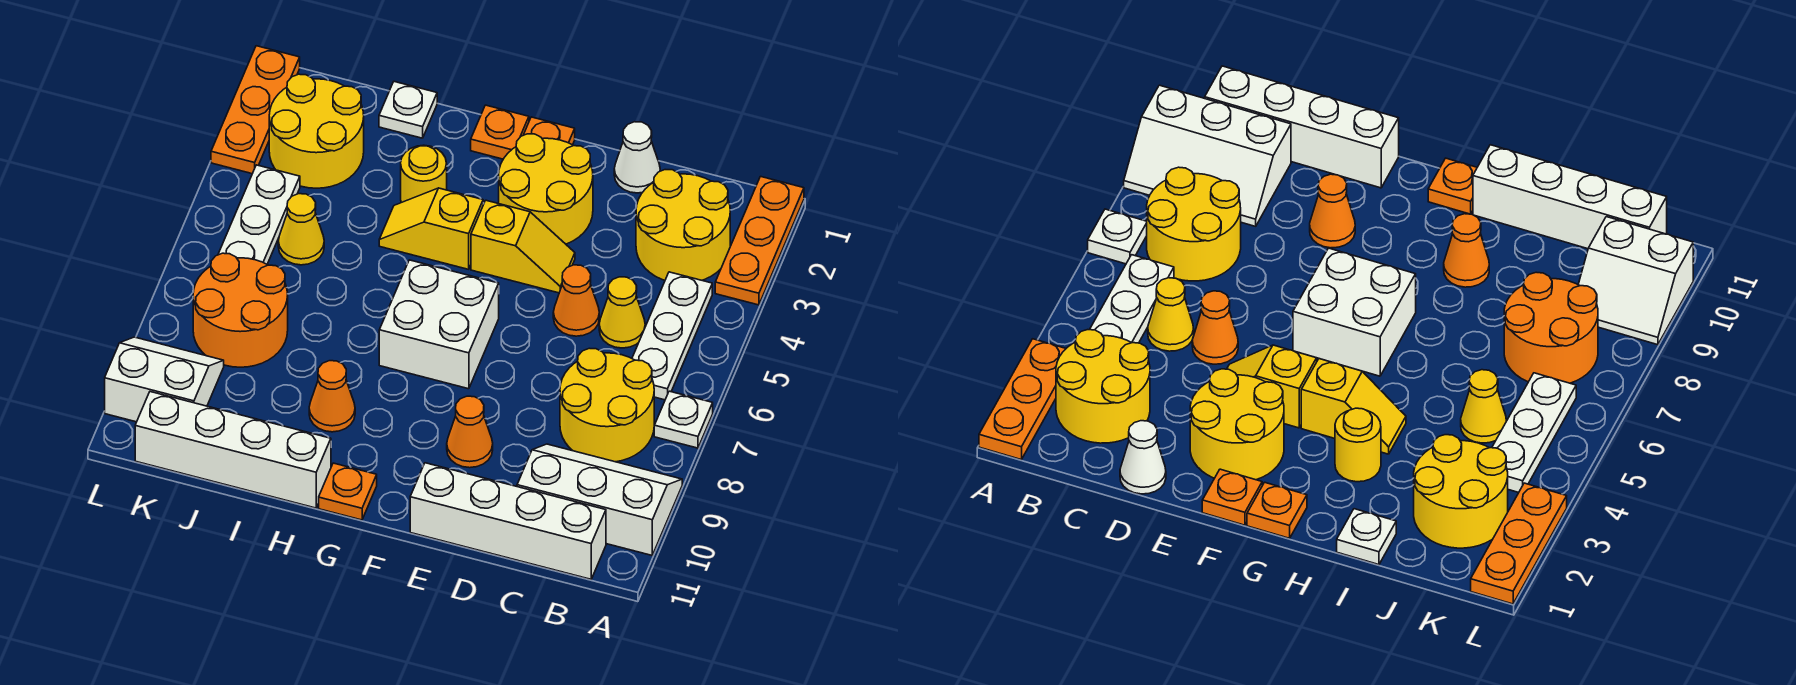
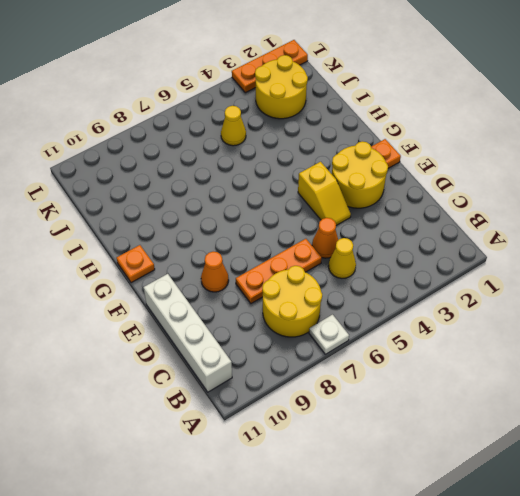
orange plate D6:D8 level 1 -> orange plate A1:A3 level 1
none -> white slope A9:C10 level 1 top 10
none -> yellow round brick B2:C3 level 1
none -> white plate B4:B6 level 1

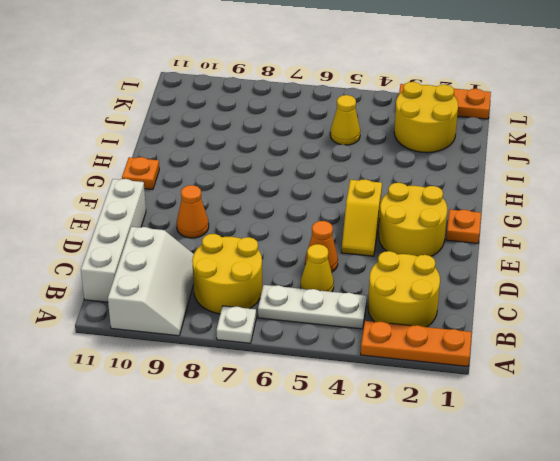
none -> white cone D1 level 1
none -> white brick F6:G7 level 1
none -> orange plate G1 level 1

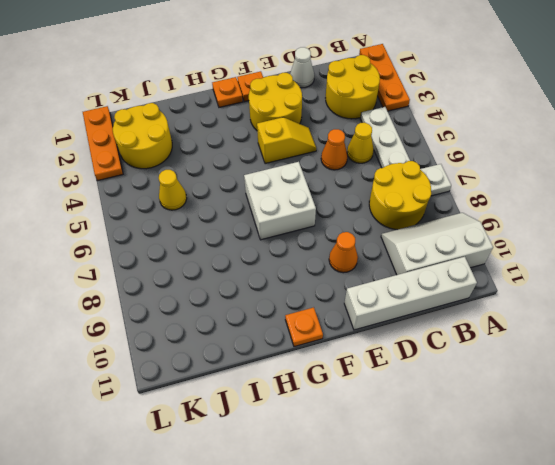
none -> yellow slope G4:H4 level 1 top G
none -> yellow round brick H3 level 1
none -> orange cone H9 level 1

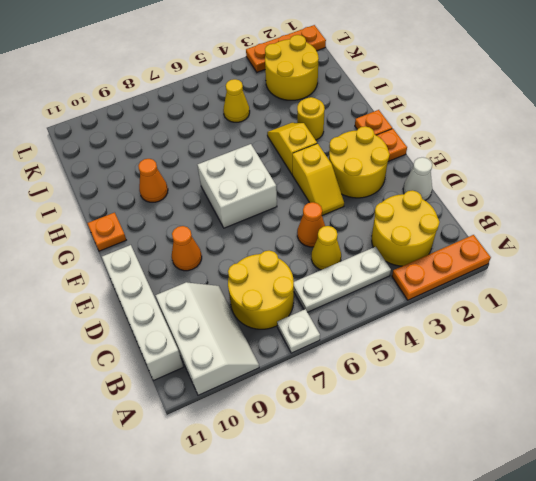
none -> white brick H11:K11 level 1
none -> white plate I1 level 1
none -> orange round brick J7:K8 level 1

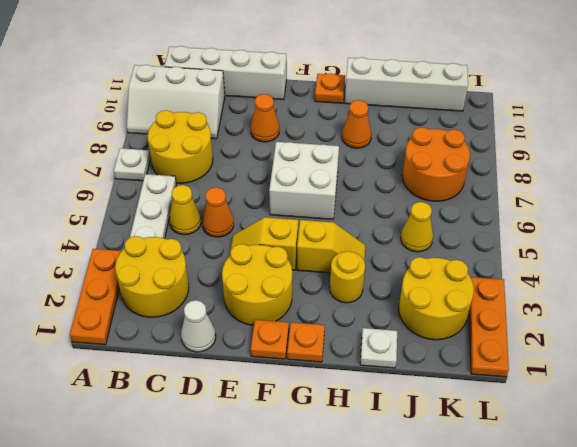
none -> white plate K4:K6 level 1
none -> white slope K9:L10 level 1 top 10

